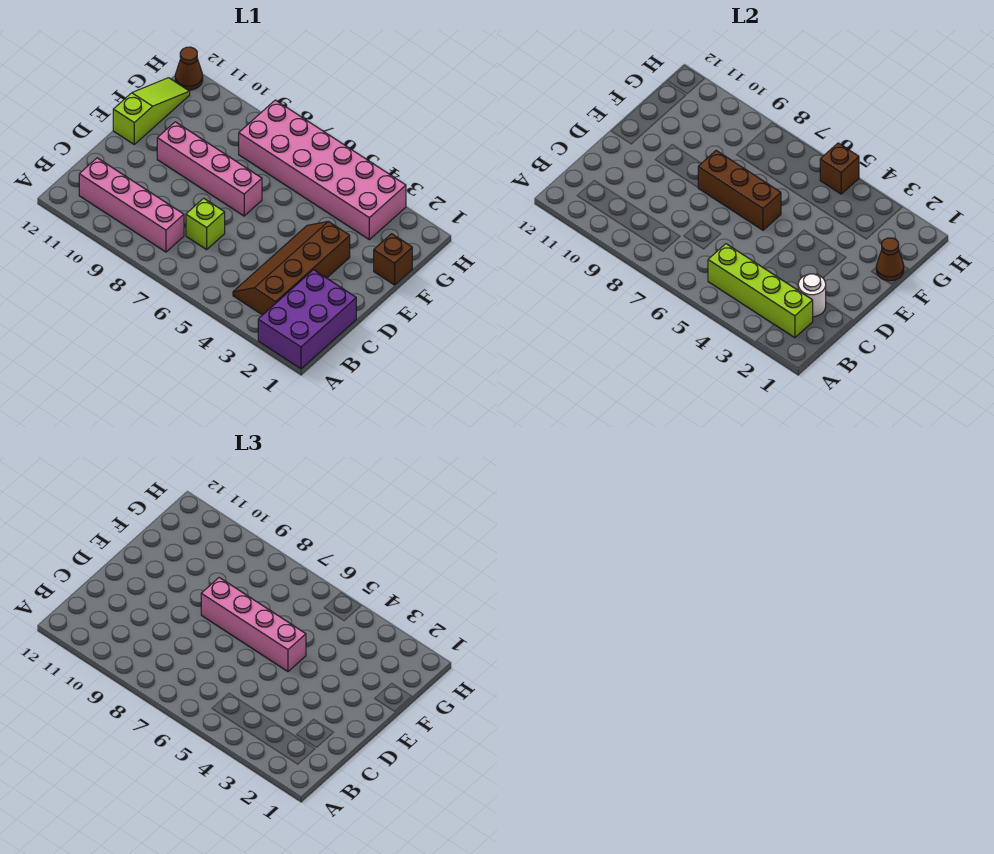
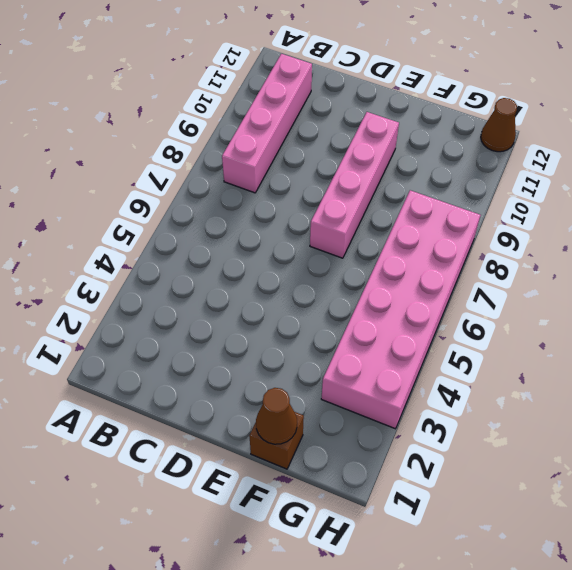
none -> purple brick A1:C2 level 1
none -> brown slope B3:E4 level 1 top 3
none -> lime brick C7 level 1

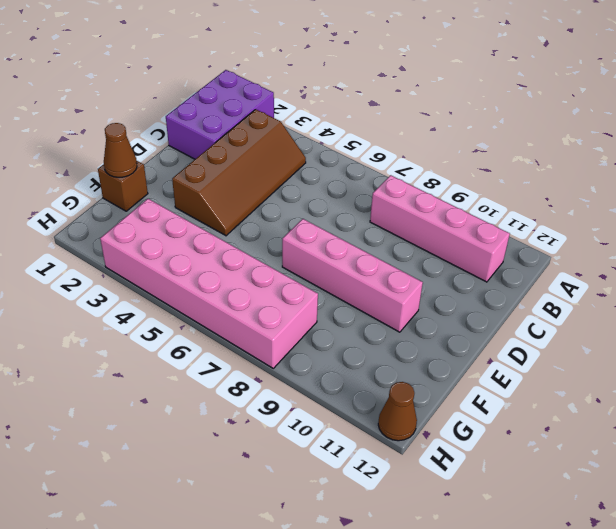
none -> lime brick C7 level 1
none -> lime slope E12:G12 level 1 top E
none -> lime brick B2:B5 level 2

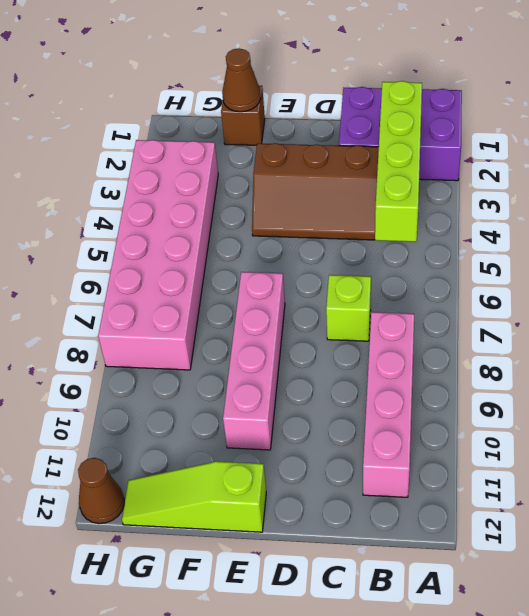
none -> white round brick C2 level 2
none -> brown brick E6:E8 level 2
none -> brown brick H5 level 2

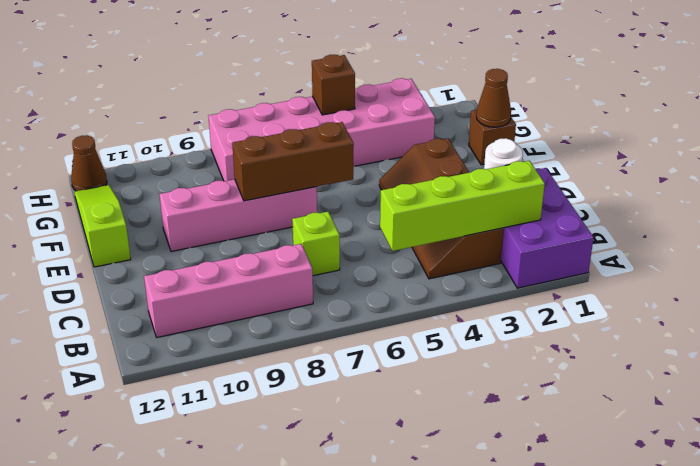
none -> pink brick E5:E8 level 3

